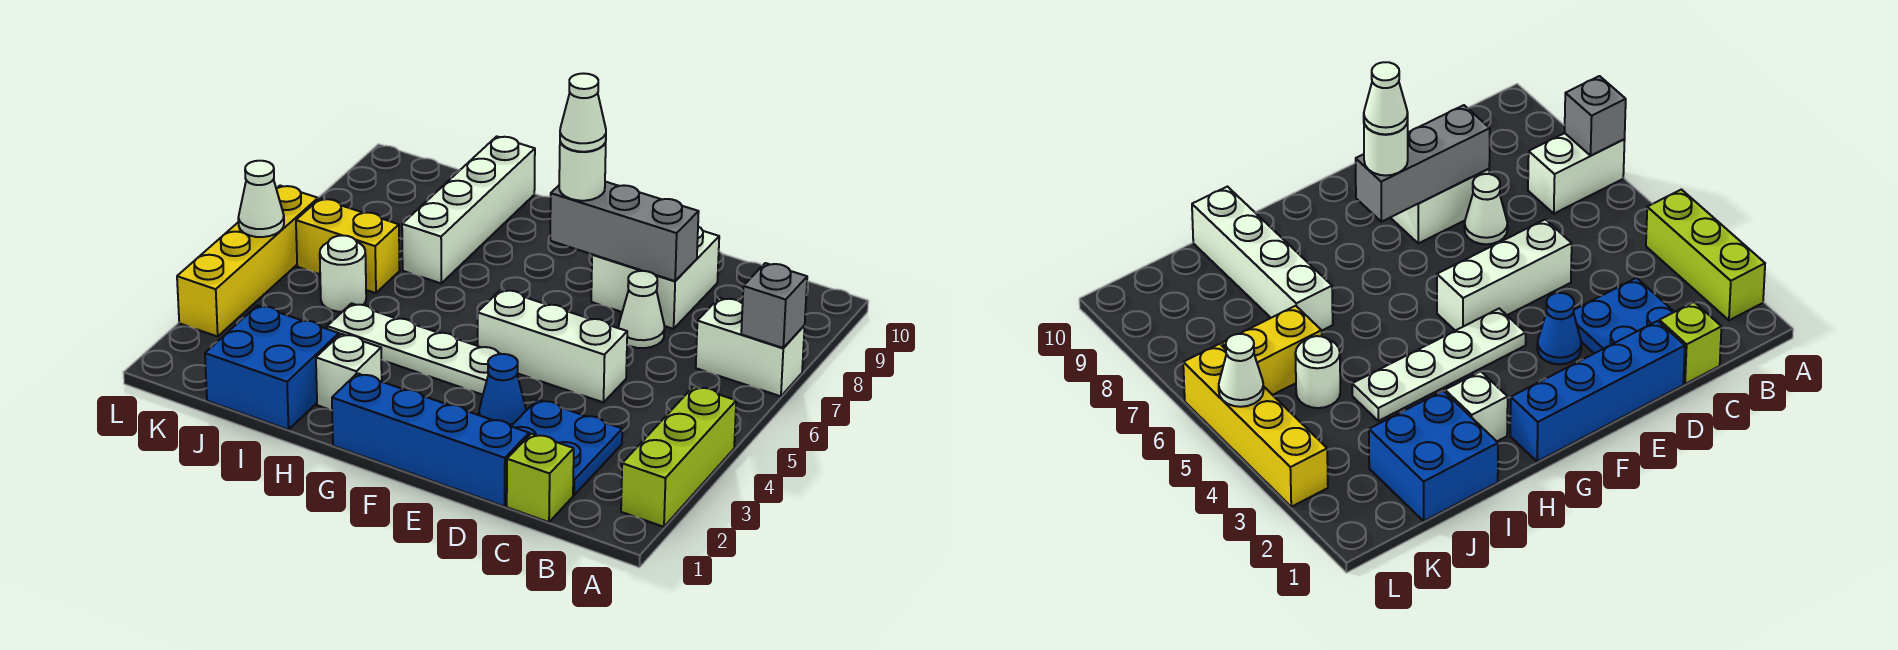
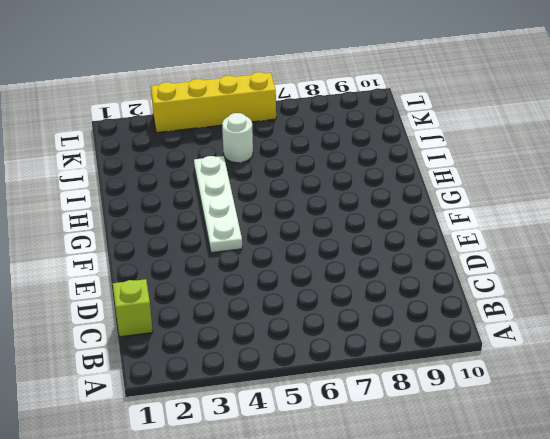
none -> lime brick A2:A4 level 1
none -> white brick A7:B7 level 1
none -> blue plate C2:D3 level 1

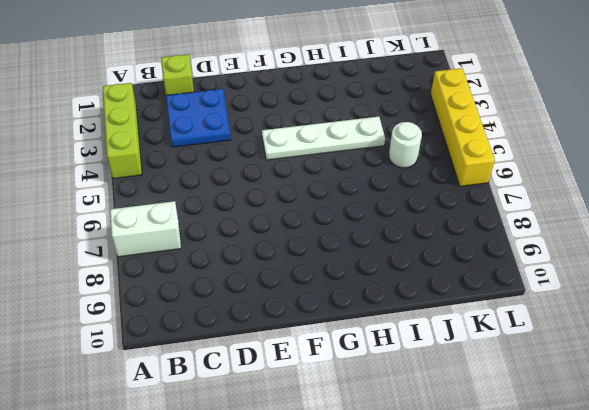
none -> blue brick D1:G1 level 1
none -> white brick D5:F5 level 1
none -> white cone D7 level 1

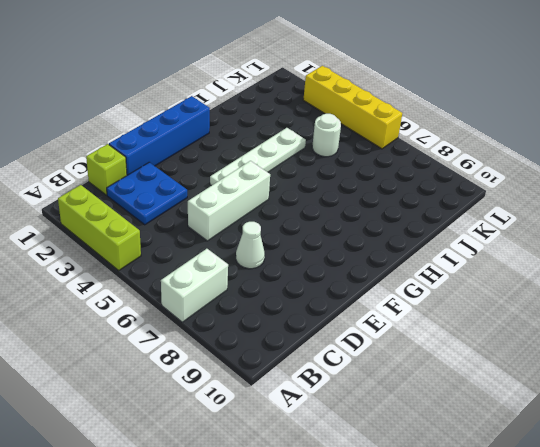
none -> white brick D8:E9 level 1
none -> blue cone E3 level 1
none -> white brick H2 level 1

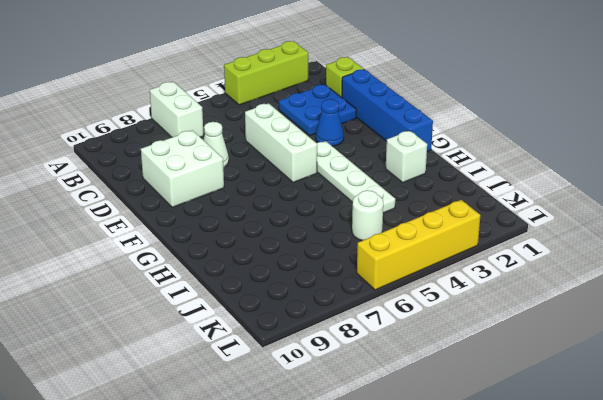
none -> blue brick I1:J2 level 1
none -> white brick I7:I10 level 1
none -> yellow brick J6:K6 level 1

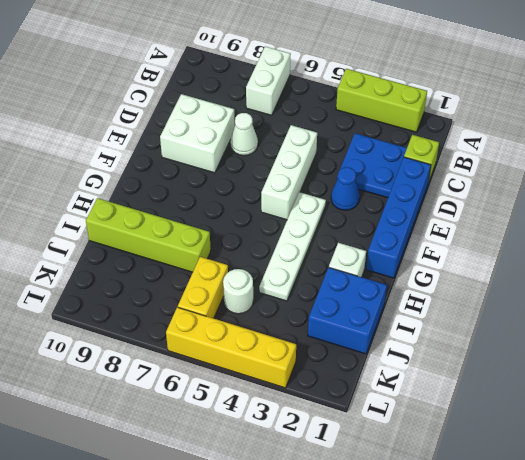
lime brick I7:I10 level 1 -> white brick I7:I10 level 1
none -> grey brick A7 level 2
none -> grey brick D8:F8 level 2
none -> white cone L5 level 2

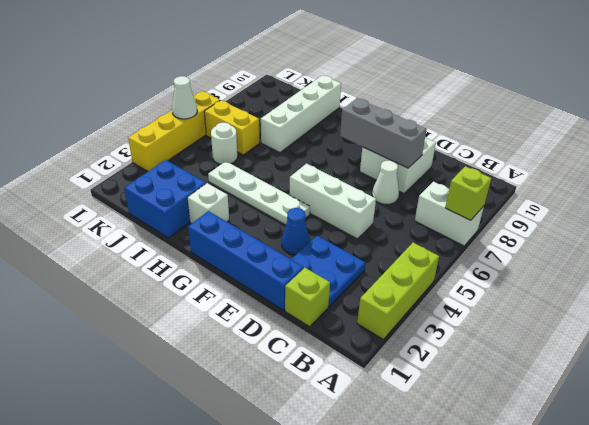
lime brick A7 level 2 -> grey brick A7 level 2
none -> white round brick F8 level 3
none -> white cone F8 level 4

